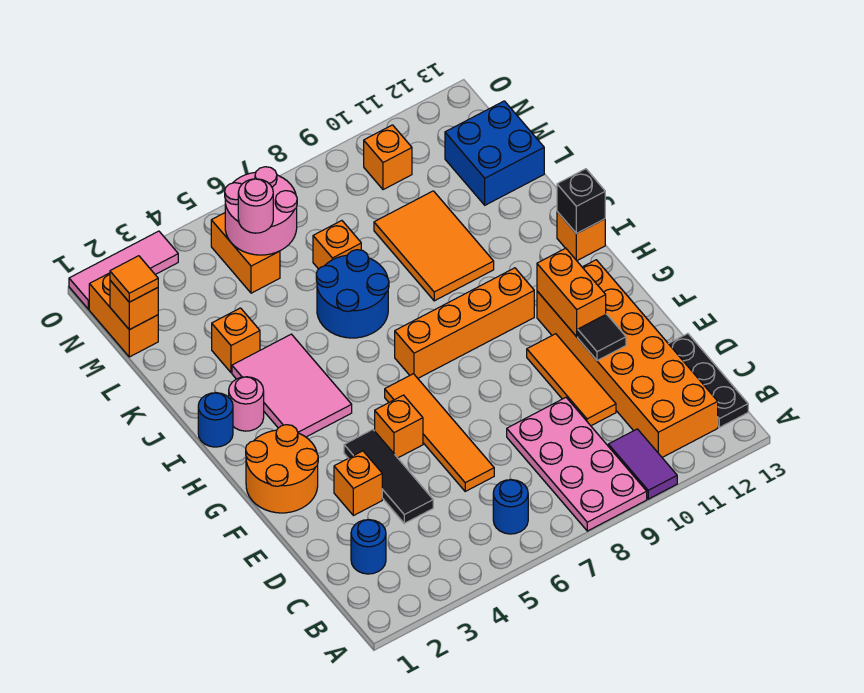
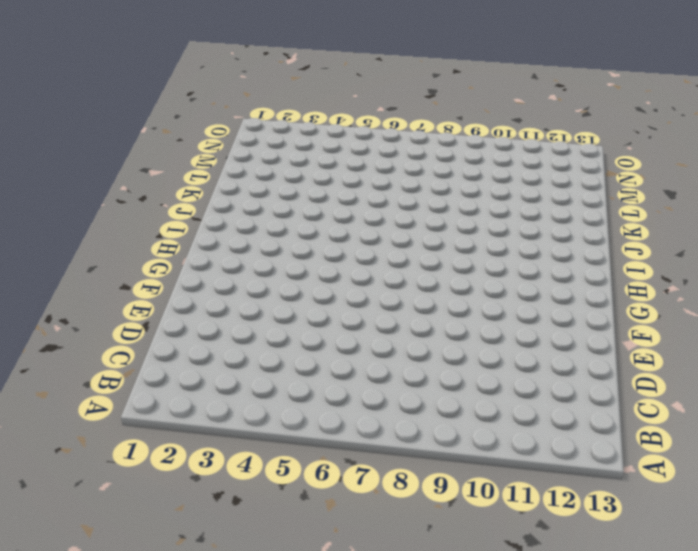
none -> pink plate A8:D9 level 1
none -> purple tile A10:B10 level 1
none -> blue round brick B6 level 1
none -> orange brick B11:G12 level 1

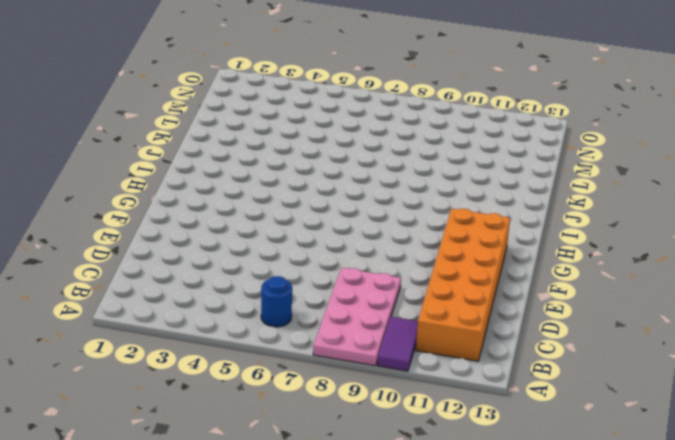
none -> black plate B13:D13 level 1
none -> blue round brick C2 level 1
none -> black tile D4:F4 level 1
none -> orange tile D6:G6 level 1

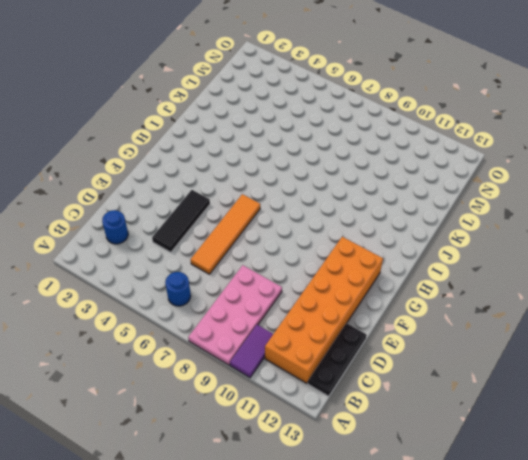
none -> orange tile D10:F10 level 1
none -> orange brick E3 level 1
none -> orange round brick F1:G2 level 1
none -> orange brick F5 level 1

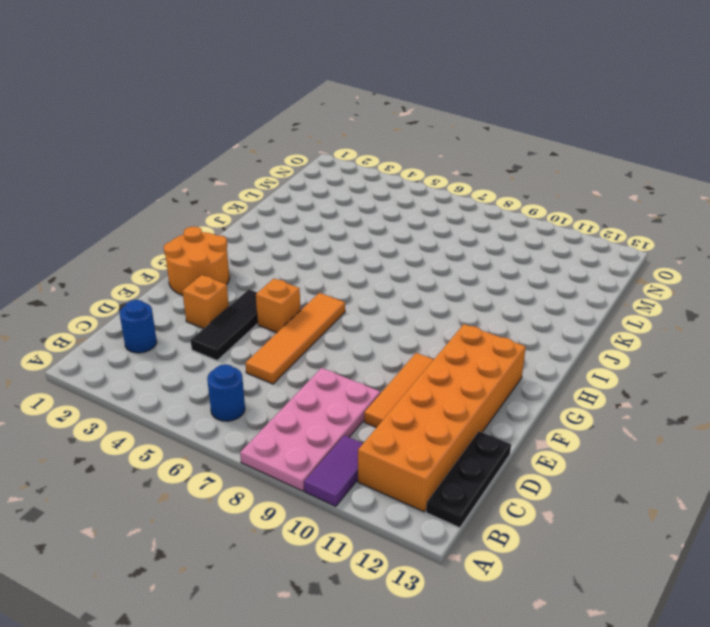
none -> pink tile H3:J4 level 1
none -> orange brick H7:H10 level 1
none -> blue round brick I1 level 1
none -> pink round brick I2 level 1

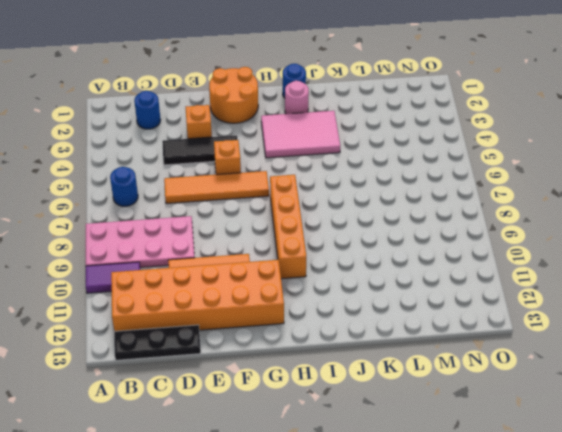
none -> orange brick I13 level 1
none -> blue round brick J6:K7 level 1
none -> orange tile J9:L10 level 1
none -> orange brick K3 level 1

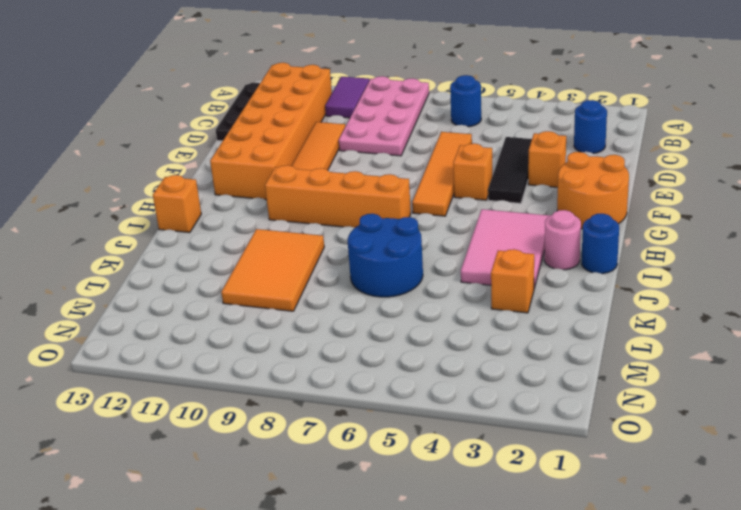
none -> orange brick L7 level 1
none -> blue brick L12:M13 level 1
none -> orange brick M1:N1 level 1
none -> orange brick M5:N5 level 1

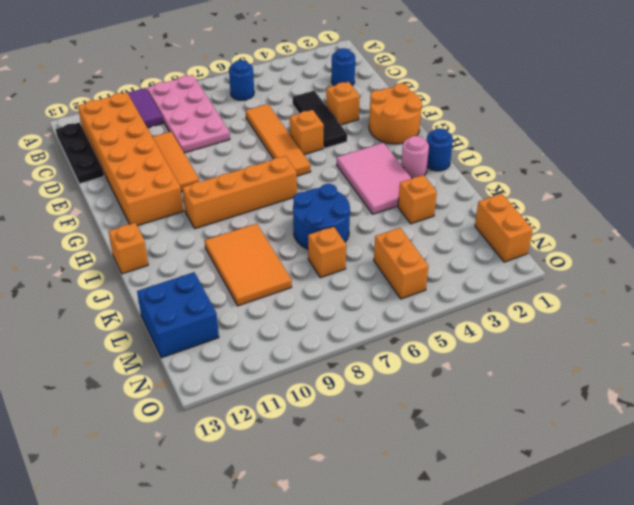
none -> orange brick N10 level 1
none -> pink tile O1:O3 level 1
none -> black tile E11 level 2
none -> orange brick F11:G11 level 2

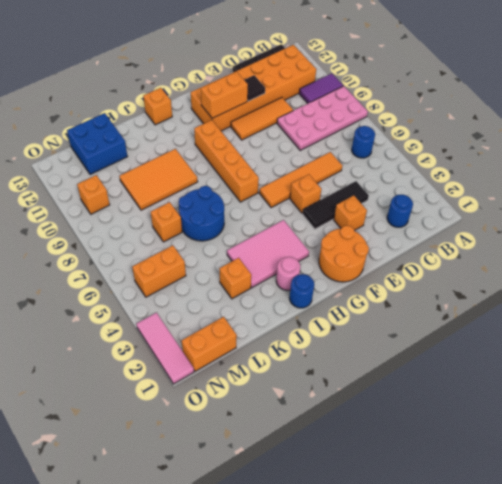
none -> black brick I13 level 2
none -> orange brick M1 level 2
none -> pink round brick M5:N6 level 2
none -> orange tile M1 level 3

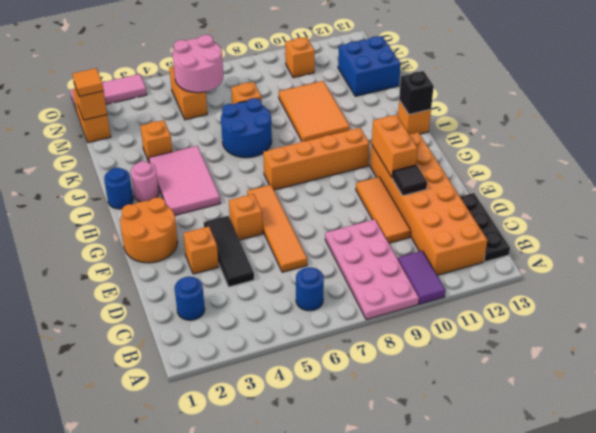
none -> pink round brick M5 level 3

